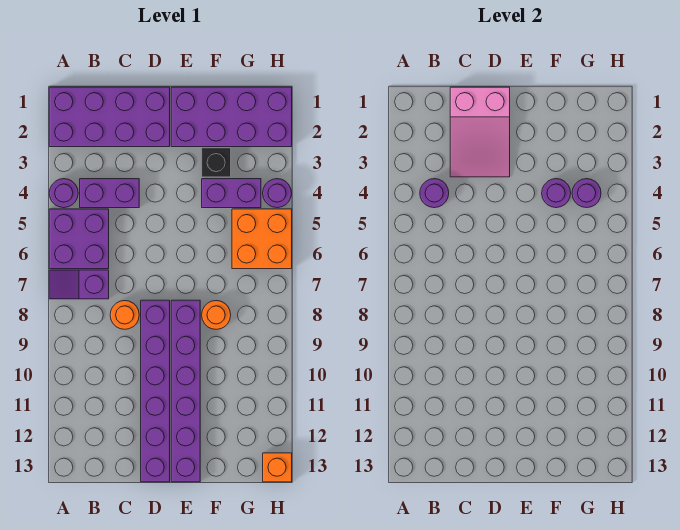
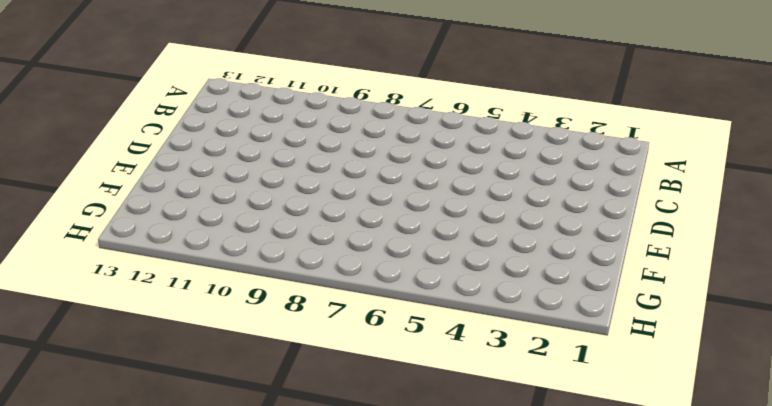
none -> purple brick A1:D2 level 1
none -> purple round brick A4 level 1
none -> purple brick A5:B6 level 1

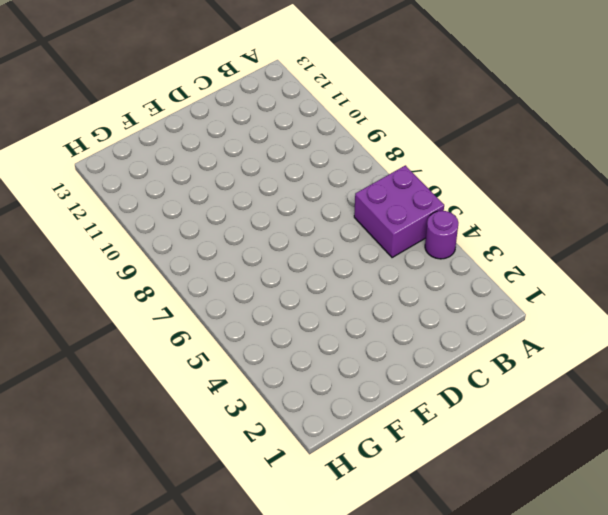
none -> purple brick A1:D2 level 1
none -> purple slope A7:B7 level 1 top B
none -> purple brick B4:C4 level 1

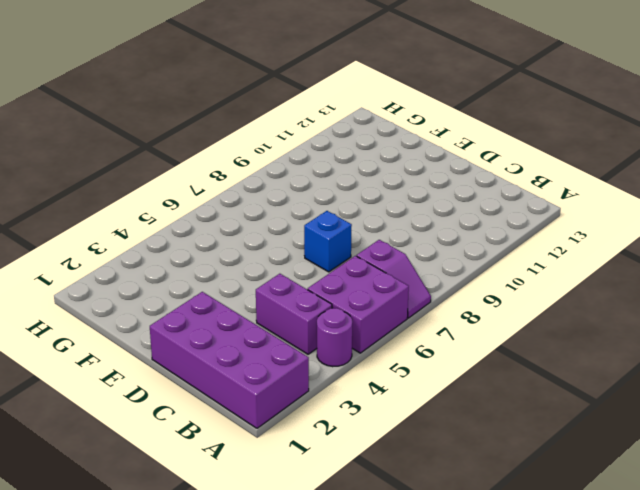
blue brick D7 level 1 -> none
none -> orange round brick C8 level 1
none -> purple brick D8:D13 level 1
none -> purple brick E1:H2 level 1

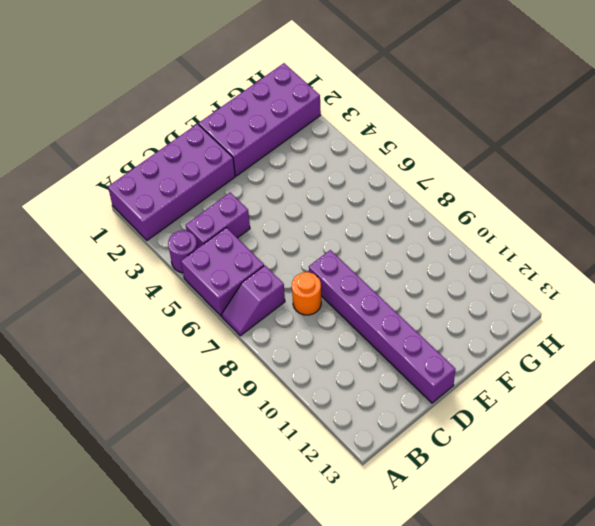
none -> purple brick E8:E13 level 1
none -> black brick F3 level 1
none -> purple brick F4:G4 level 1

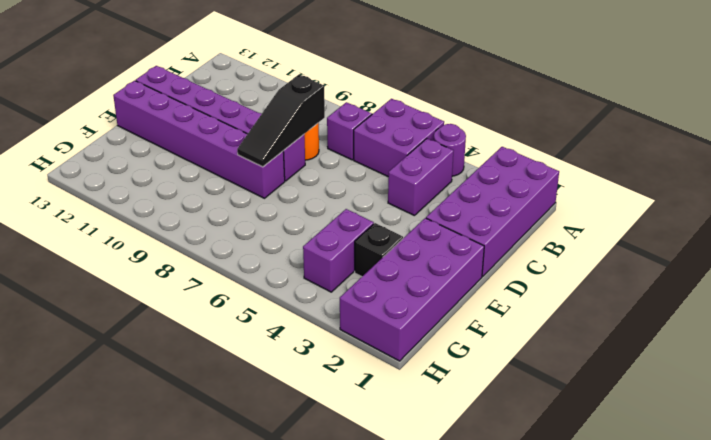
black slope C8:E8 level 2 top C -> none
none -> orange round brick F8 level 1
none -> orange brick G5:H6 level 1
none -> purple round brick H4 level 1

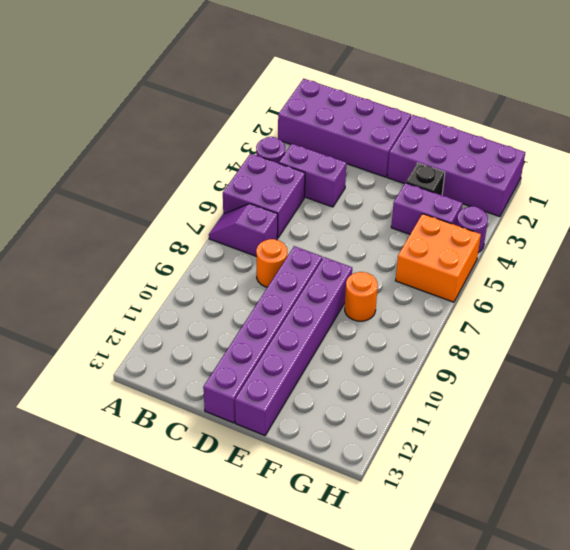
none -> orange brick H13 level 1
none -> purple round brick B4 level 2
none -> pink slope C1:D3 level 2 top 1

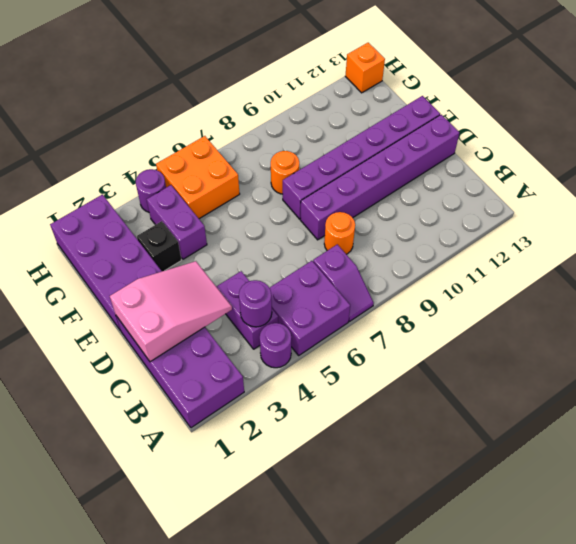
none -> purple round brick F4 level 2
none -> purple round brick G4 level 2

